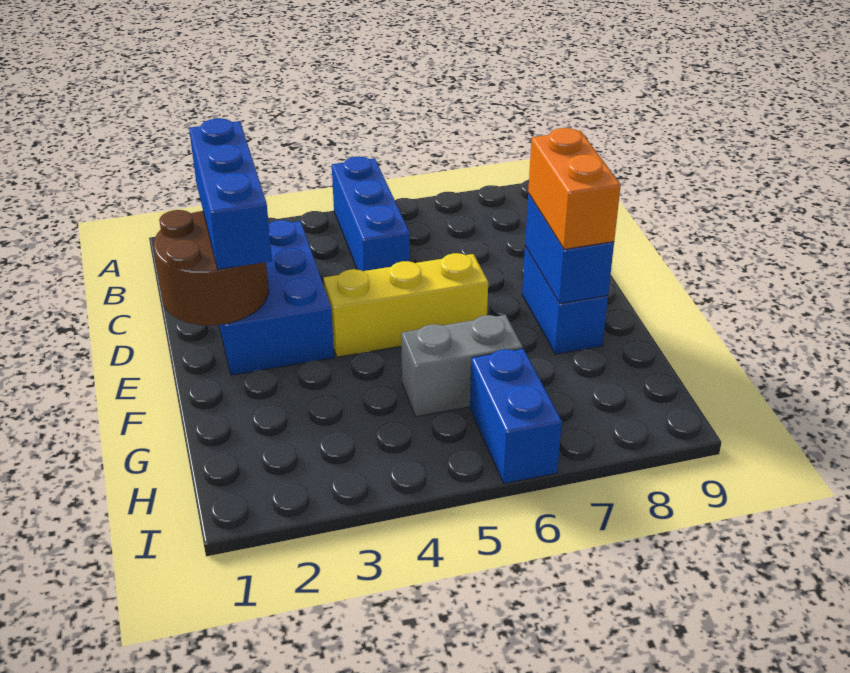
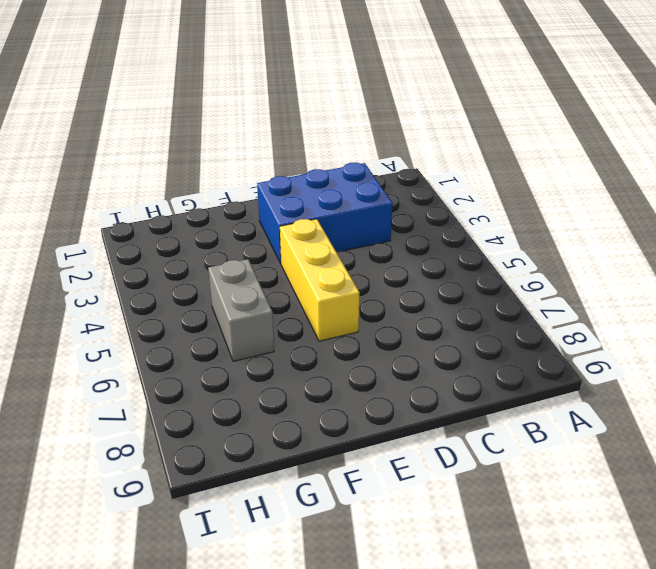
none -> blue brick A5:C5 level 1
none -> blue brick E8:F8 level 1

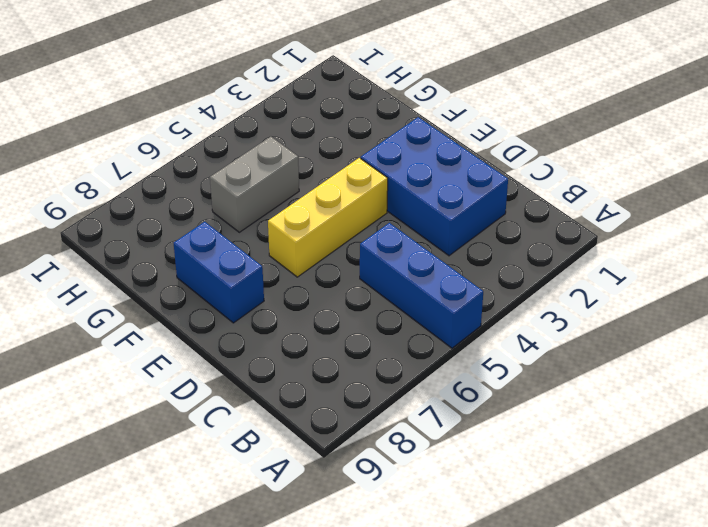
none -> blue brick H6:I6 level 1
none -> brown round brick D1:E2 level 2

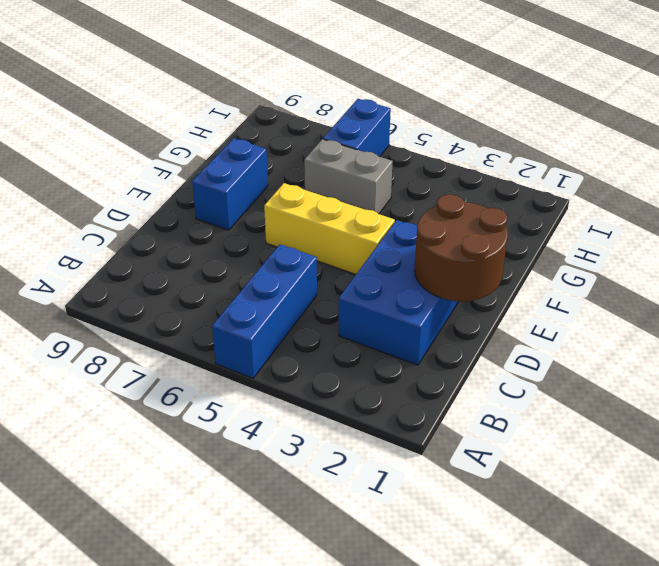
none -> blue brick E8:F8 level 2
none -> blue brick C2:E2 level 3

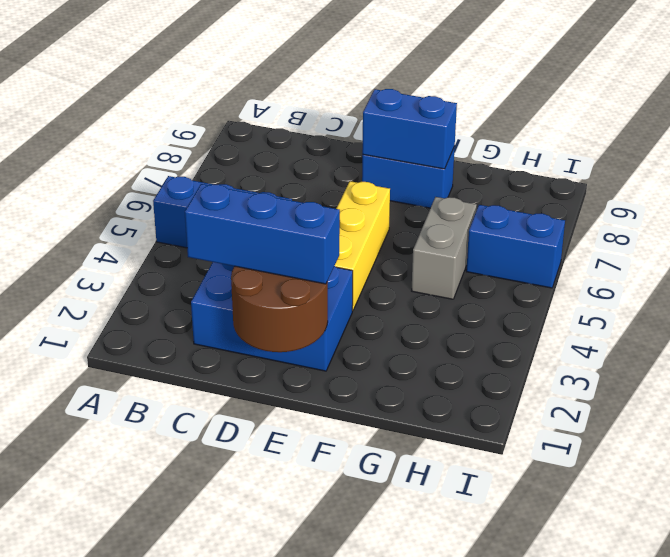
none -> orange brick E8:F8 level 3

